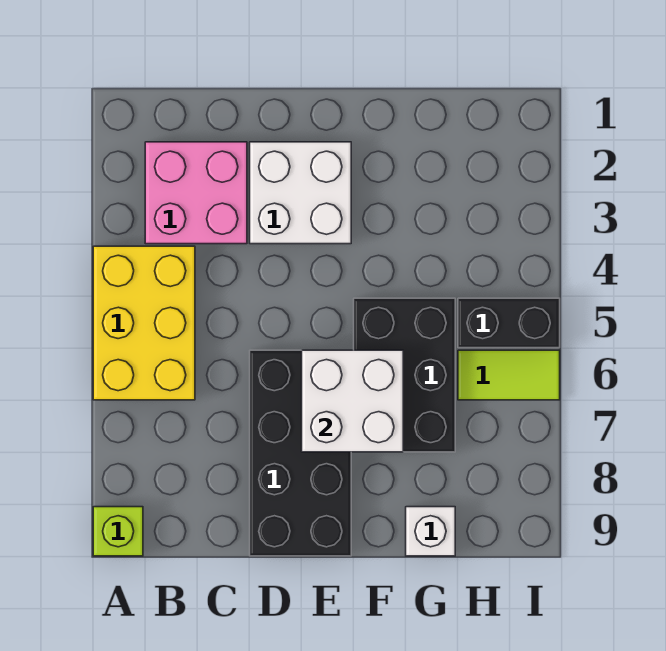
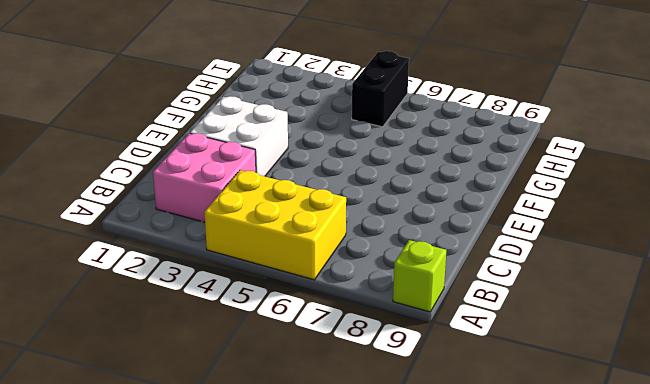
none -> black brick D6:E9 level 1
none -> black brick F5:G7 level 1

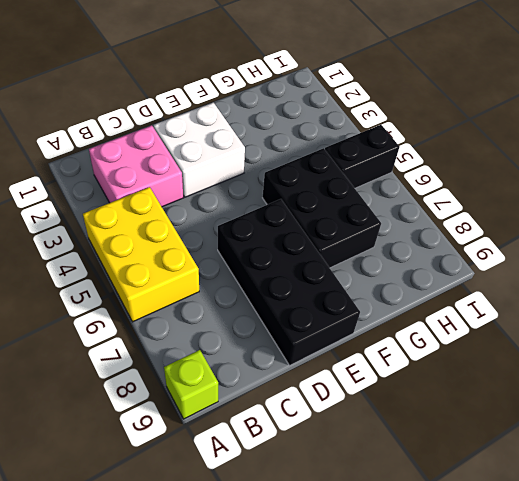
none -> white brick G9 level 1
none -> lime tile H6:I6 level 1

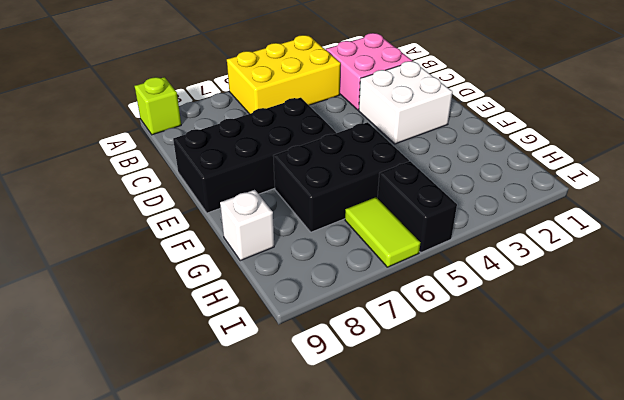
none -> white brick E6:F7 level 2

